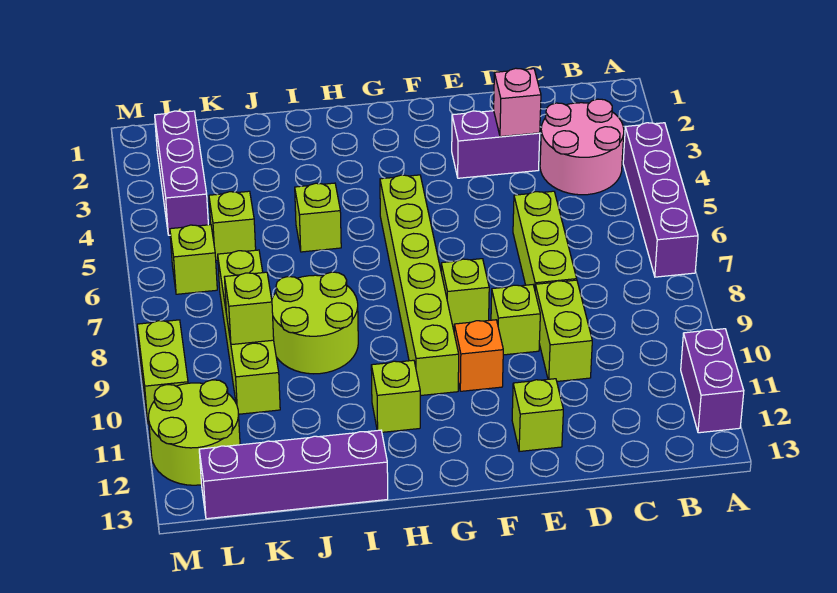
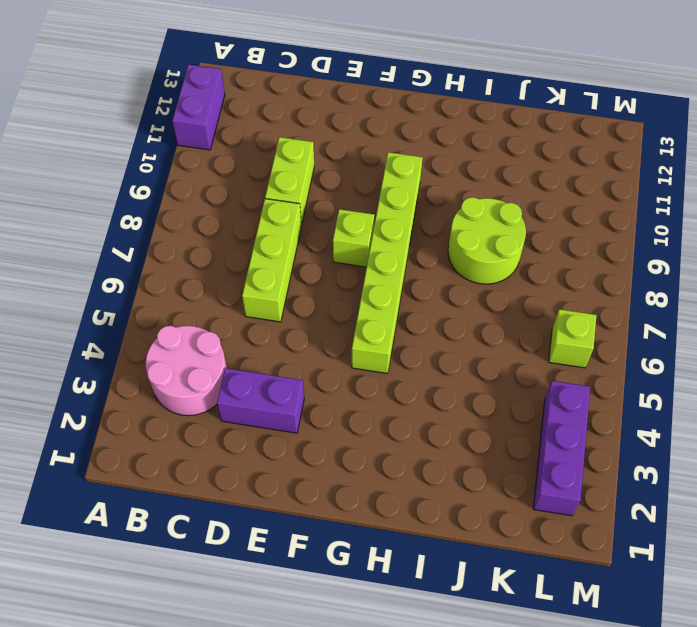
none -> purple brick A4:A7 level 1
none -> lime brick E9 level 1
none -> lime brick E12 level 1

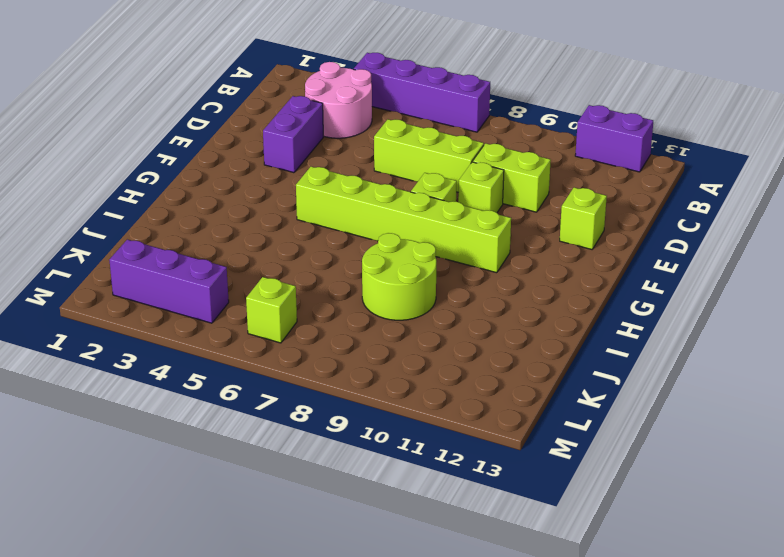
none -> orange brick F10 level 1
none -> lime brick H11 level 1
none -> lime brick I5 level 1

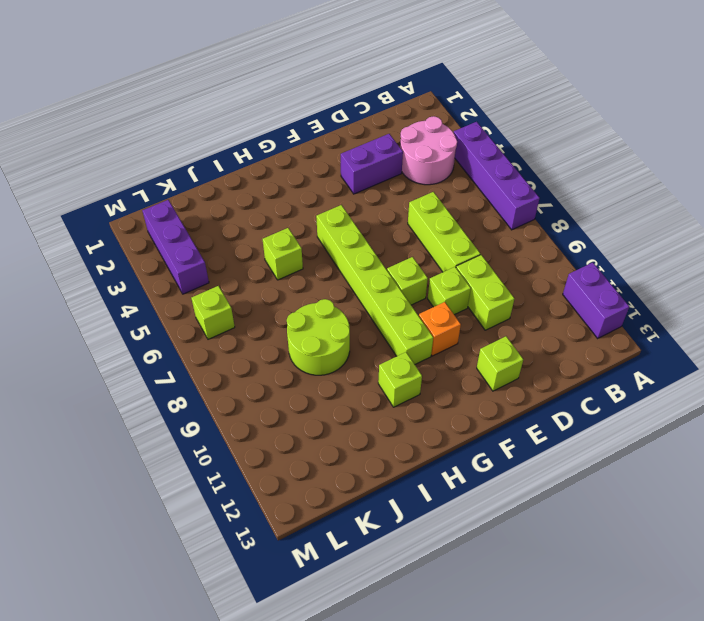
none -> purple brick I13:L13 level 1
none -> lime brick K5 level 1
none -> lime brick K7:K10 level 1

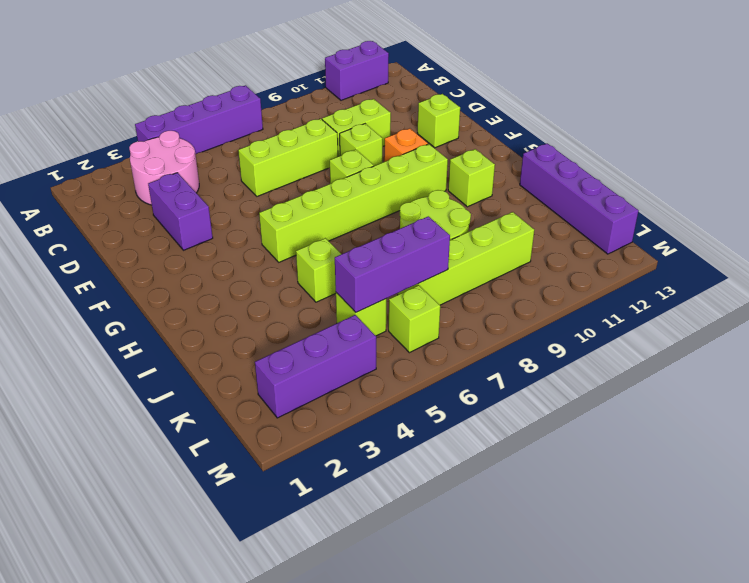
purple brick K5:K7 level 2 -> none
none -> lime round brick L11:M12 level 1
none -> lime brick M9:M10 level 1
none -> pink brick D3 level 2

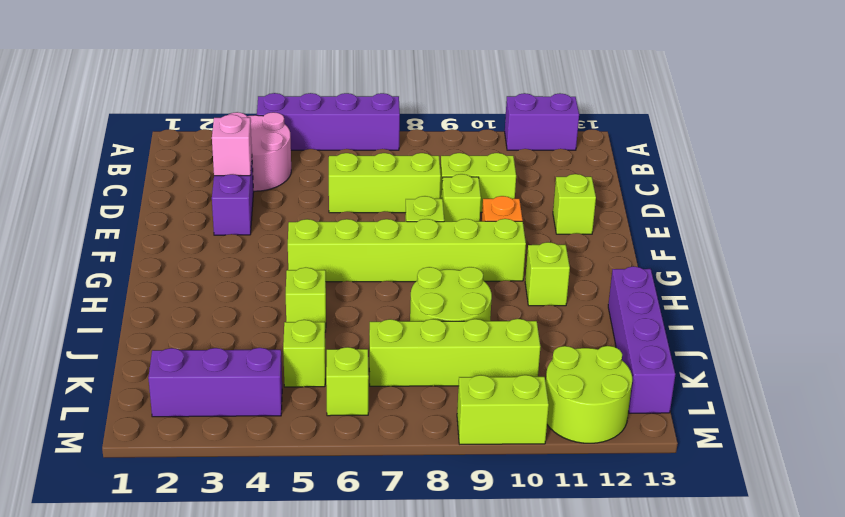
none -> lime brick K9 level 2

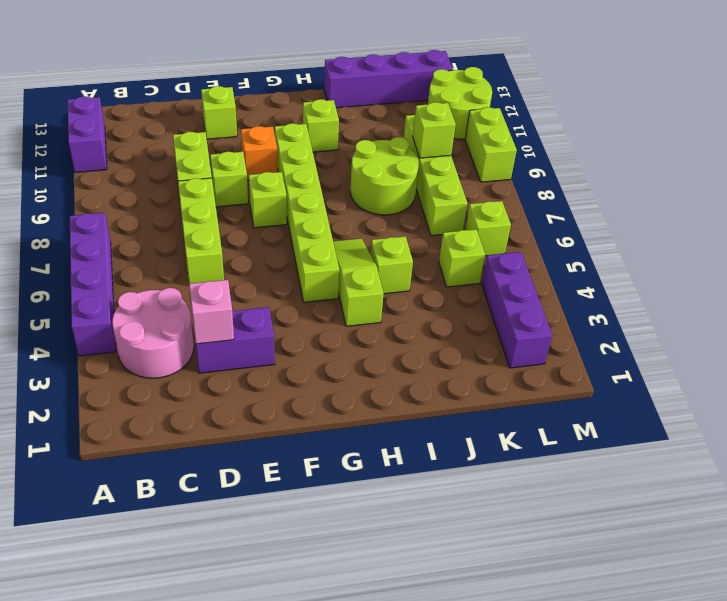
lime slope H4:H6 level 1 top 4 -> none

